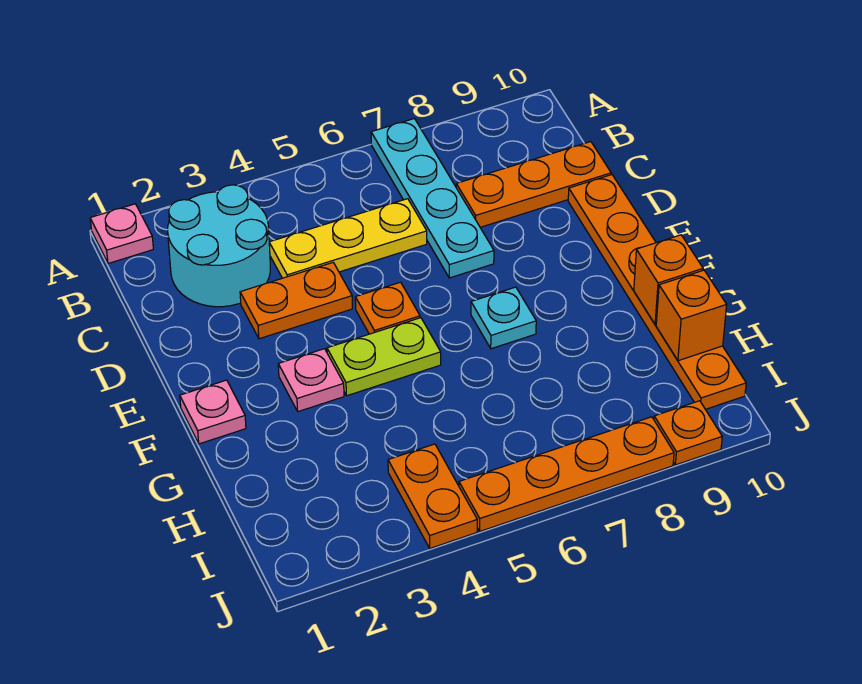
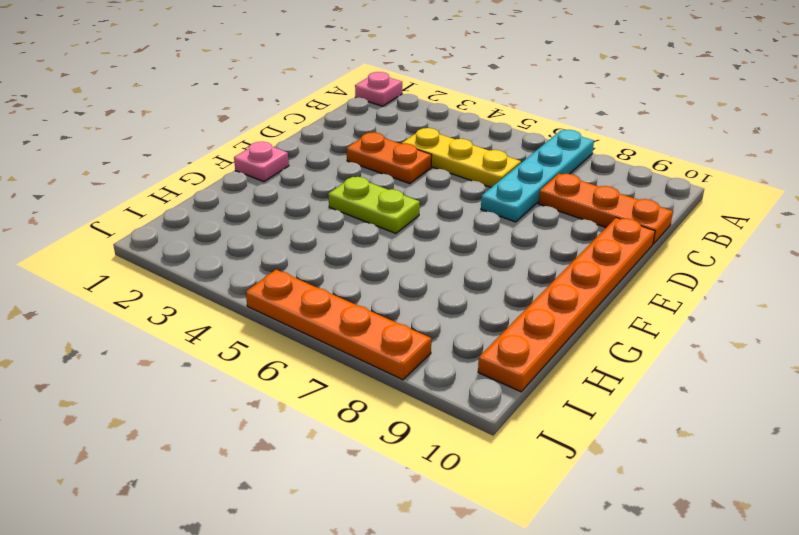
none -> cyan round brick B2:C3 level 1
none -> orange plate E5 level 1
none -> pink plate F3 level 1

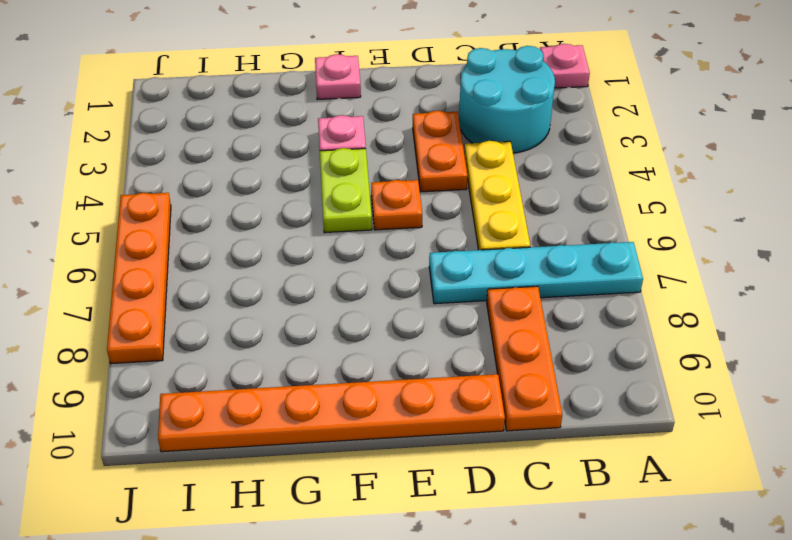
none -> cyan plate F7 level 1
none -> orange plate I4:J4 level 1
none -> orange plate J9 level 1

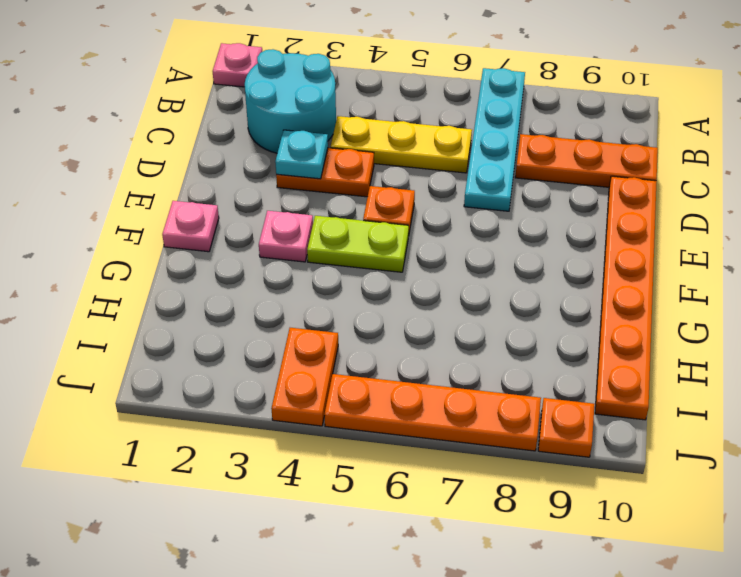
cyan plate D3 level 2 -> cyan plate F7 level 1
none -> orange brick G10 level 2
none -> orange brick H10 level 2

